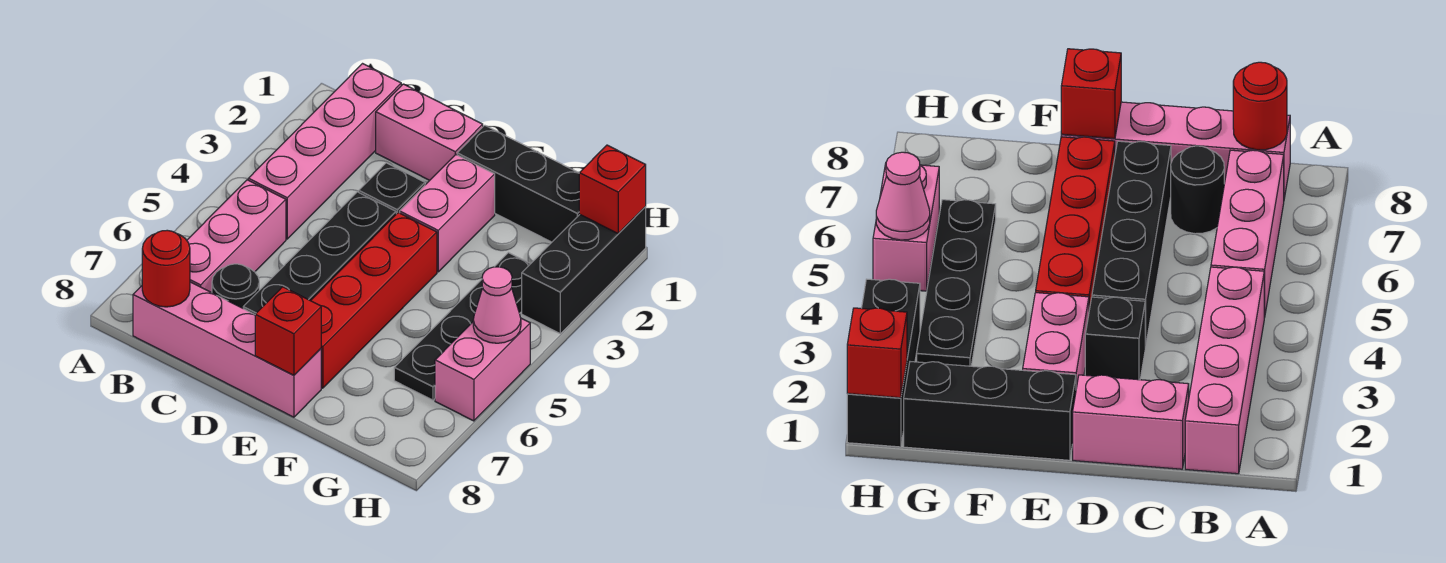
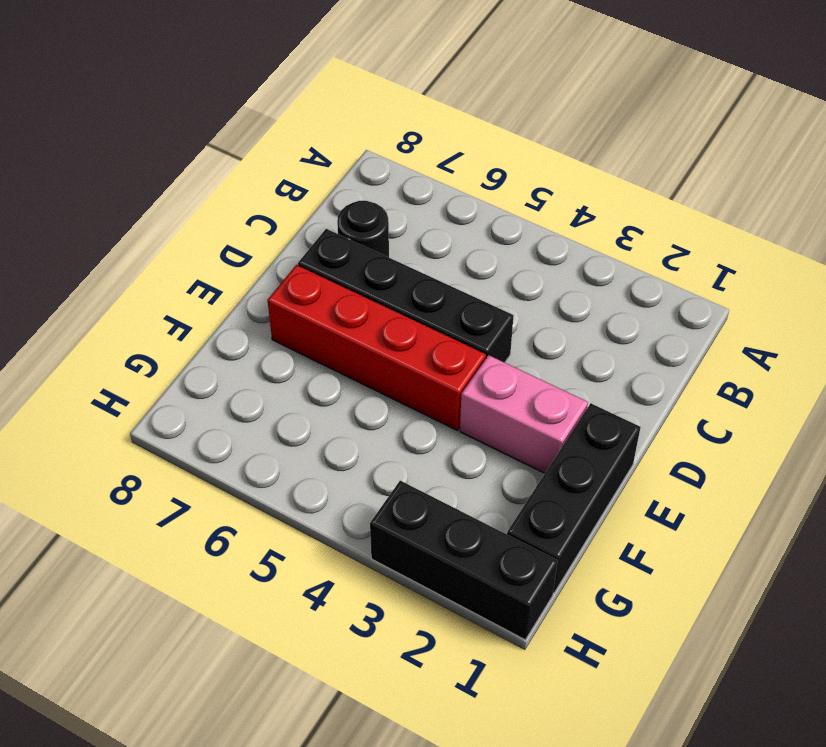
none -> pink brick B1:B4 level 1
none -> pink brick B5:B7 level 1
none -> pink brick B8:E8 level 1

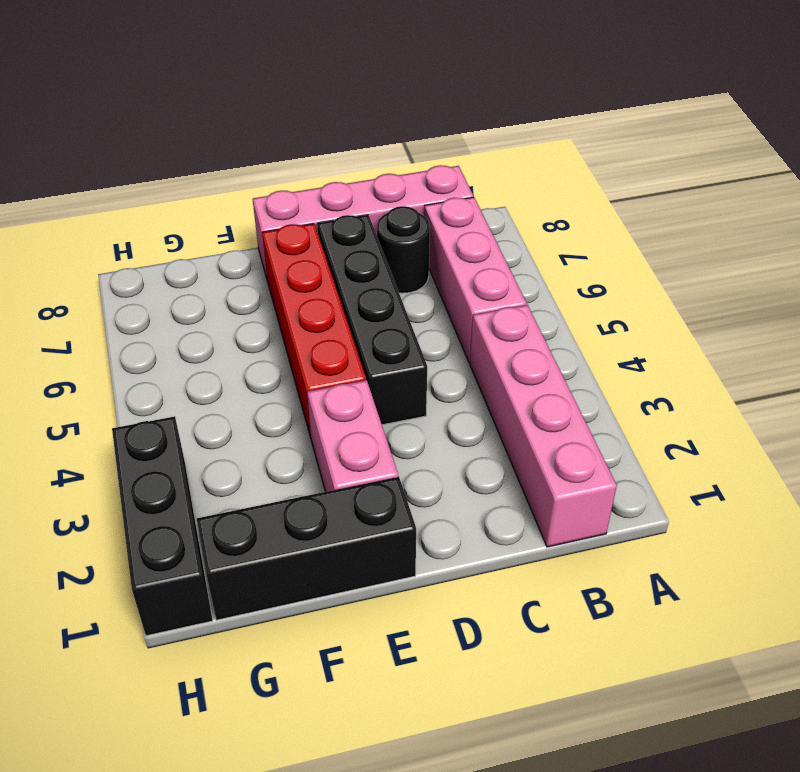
none -> pink brick C1:D1 level 1
none -> black brick D3 level 1
none -> black plate G3:G6 level 1

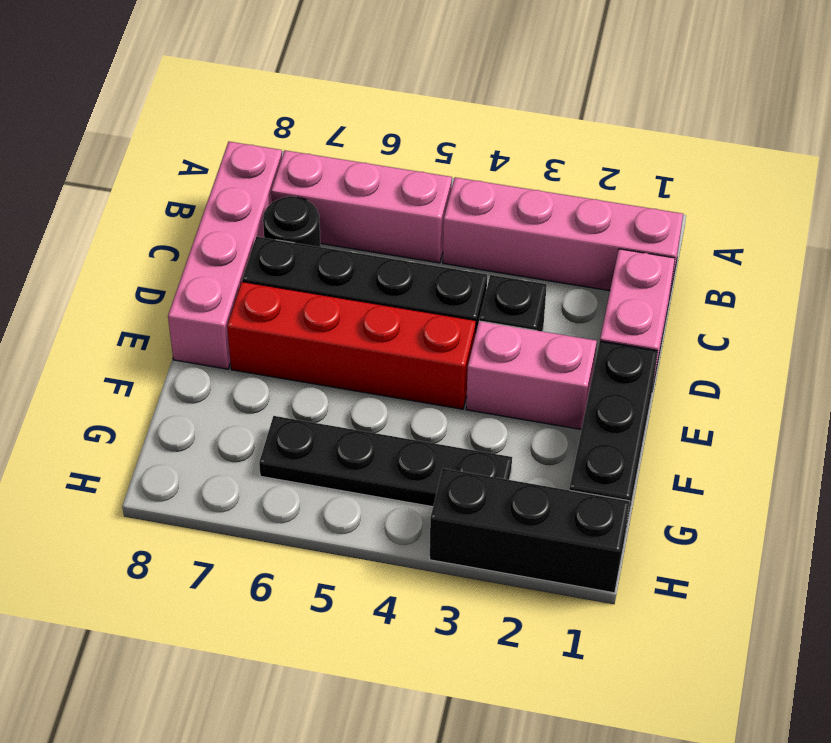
none -> pink brick H5:H6 level 1
none -> red round brick B8 level 2
none -> red brick E8 level 2

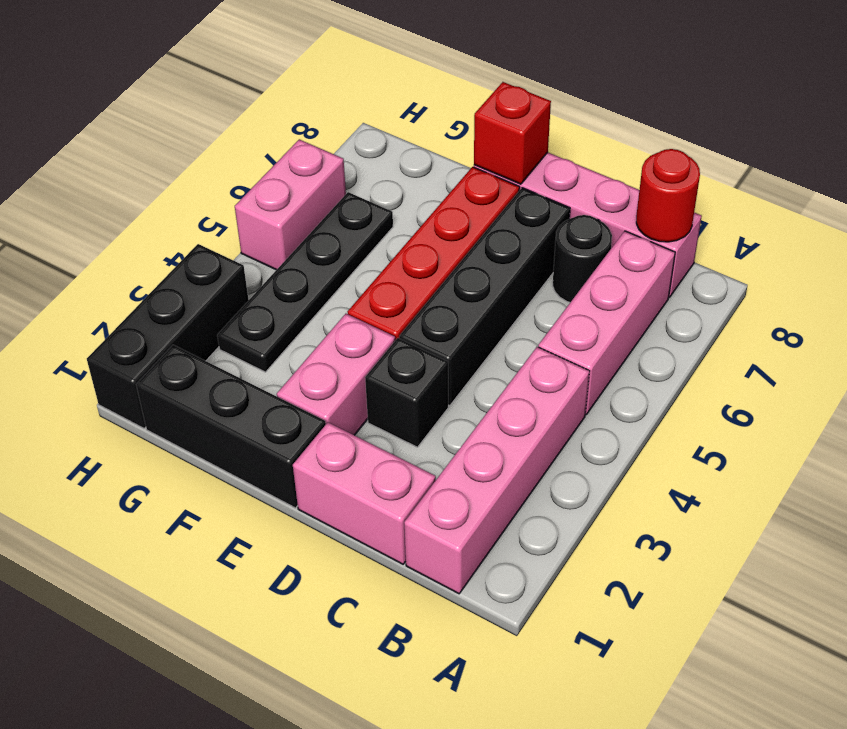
none -> red brick H1 level 2
none -> pink cone H5 level 2

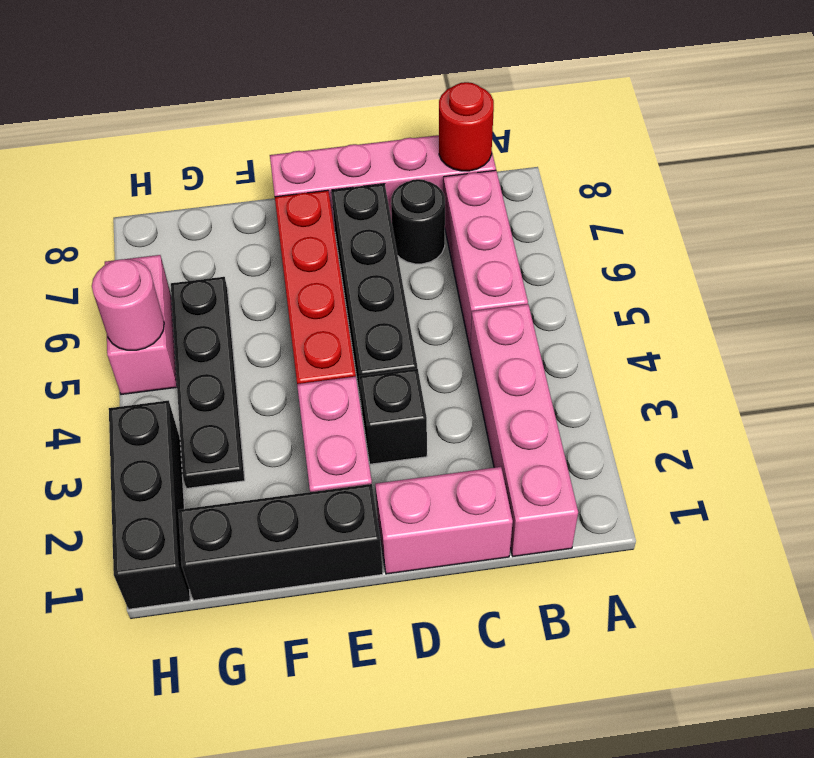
pink round brick H5 level 2 -> pink cone H5 level 2
none -> red brick E8 level 2
none -> red brick H1 level 2

